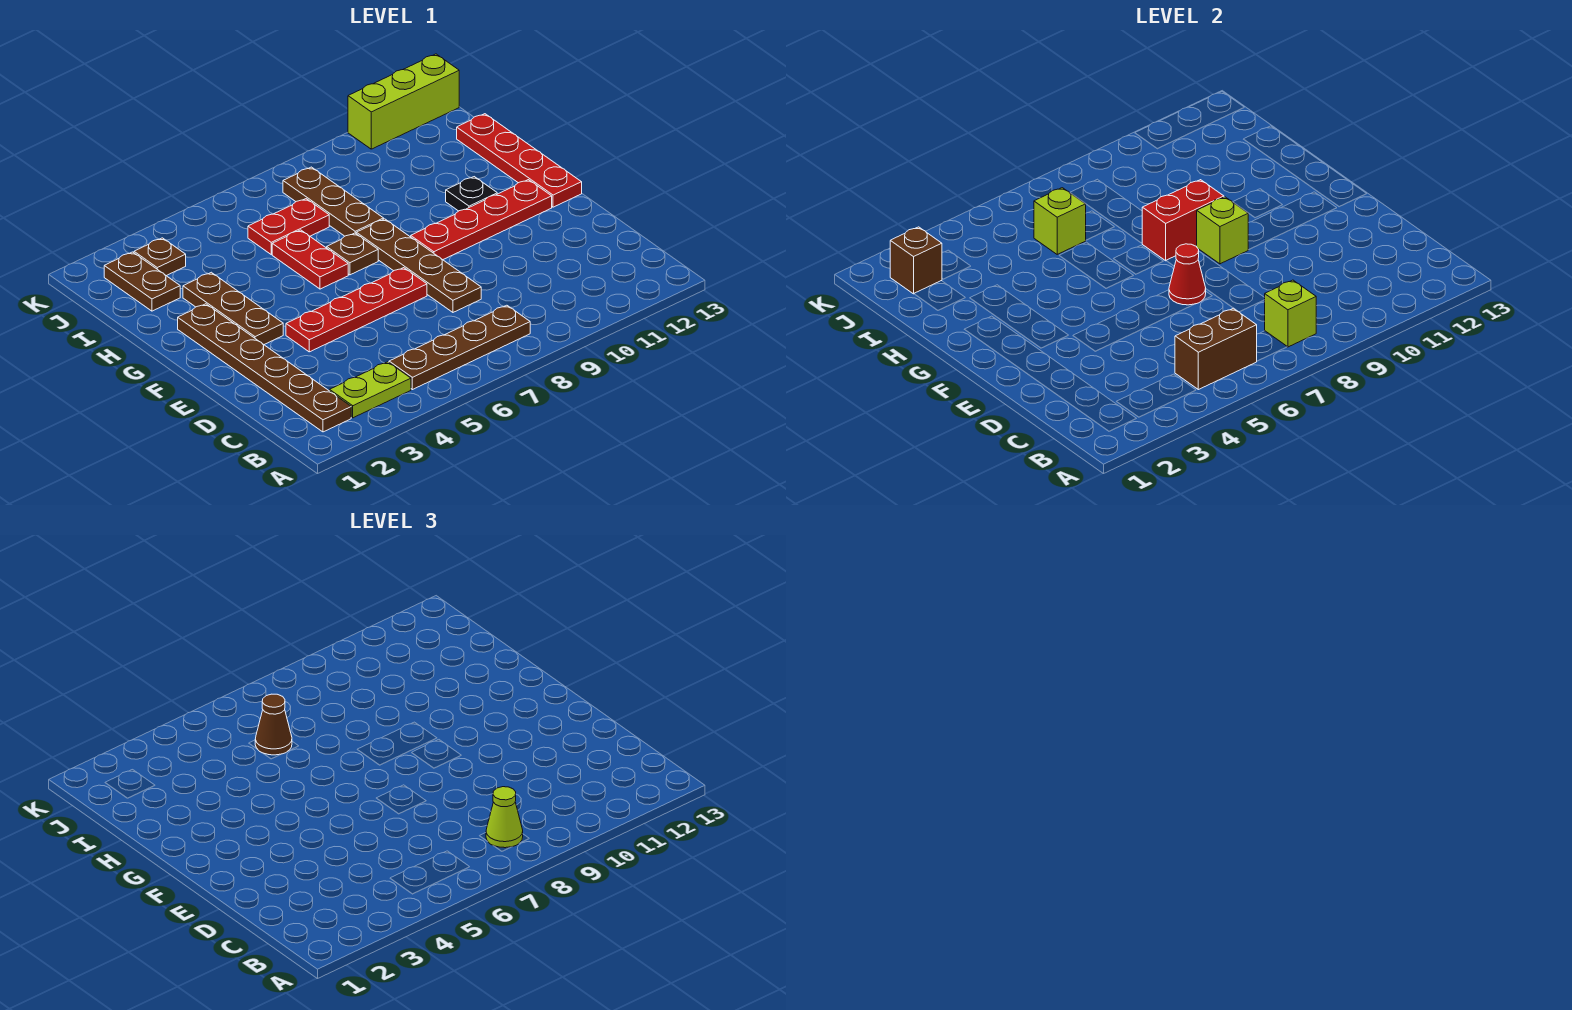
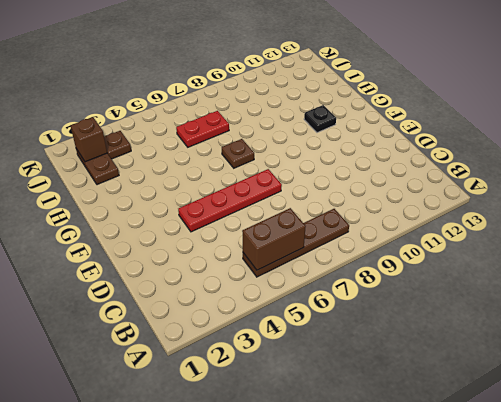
none -> brown plate B2:G2 level 1
none -> lime plate B3:B4 level 1
none -> brown plate D8:G8 level 1

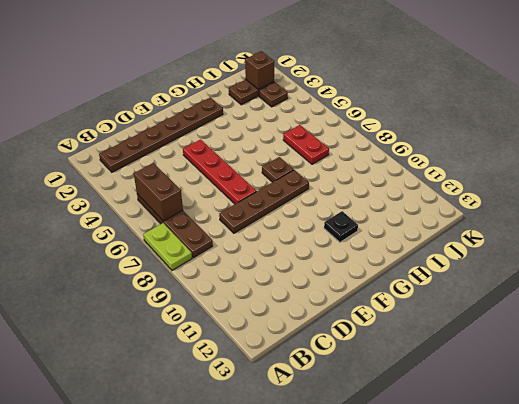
lime plate A7:A8 level 1 -> lime plate B3:B4 level 1
none -> brown plate F3:H3 level 1
none -> red plate F9:F12 level 1
none -> red plate F13:I13 level 1

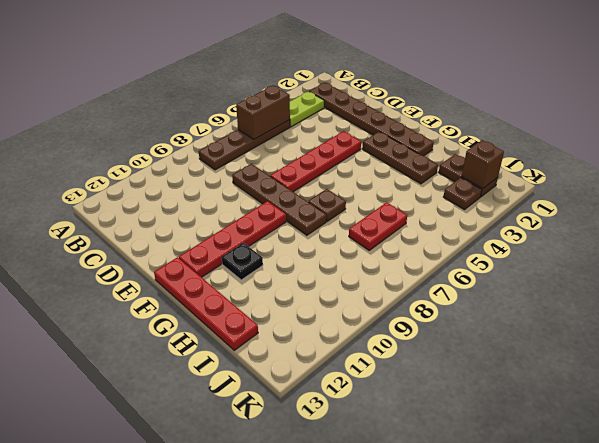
none -> red plate G6:H6 level 1
none -> brown plate H8:J8 level 1
none -> lime brick K11:K13 level 1

